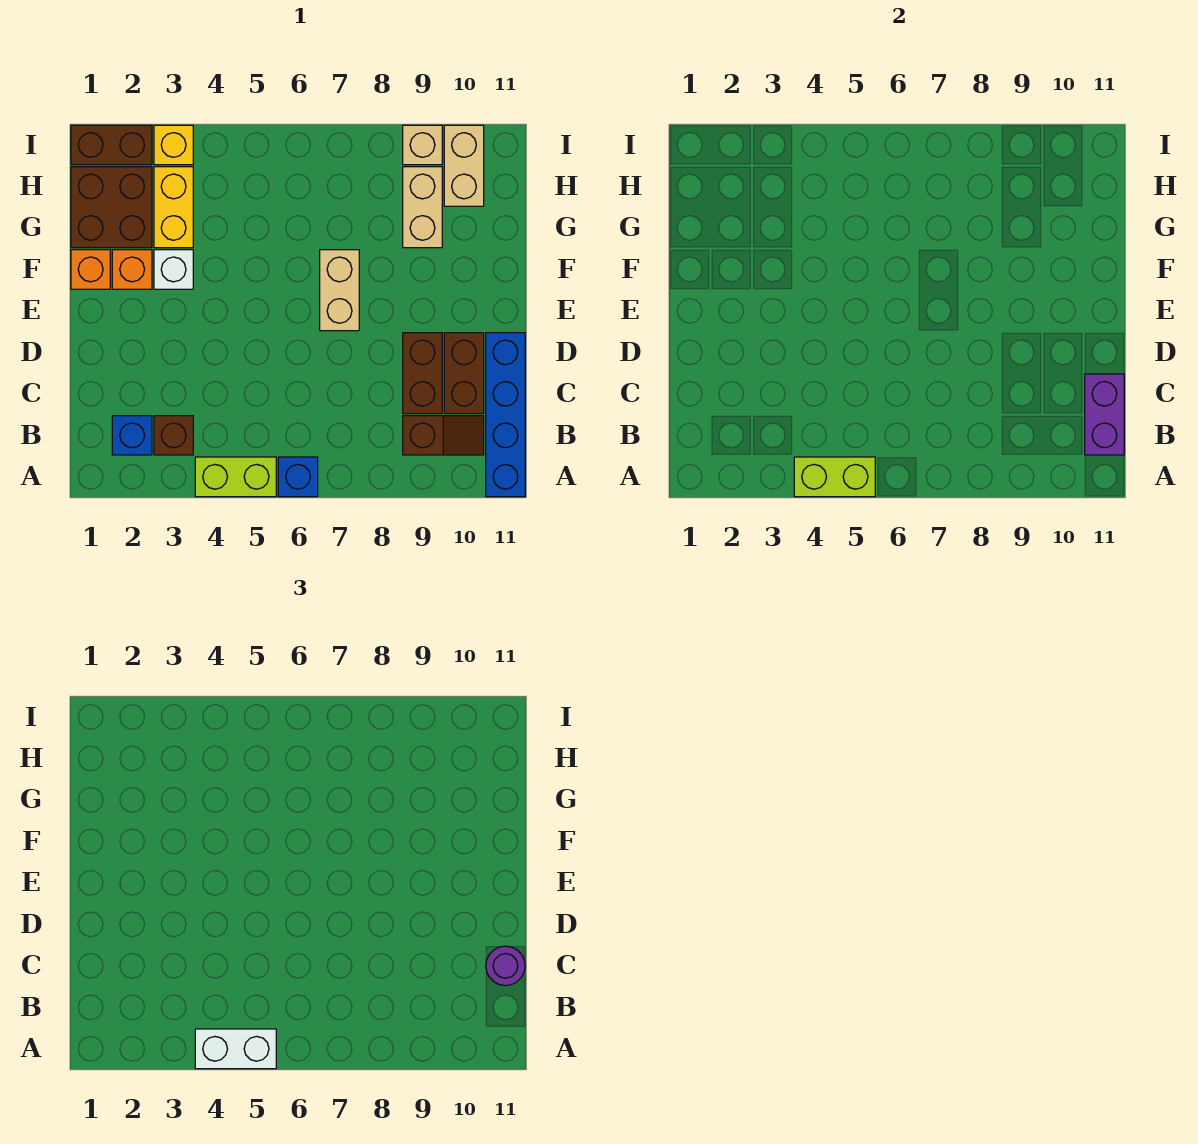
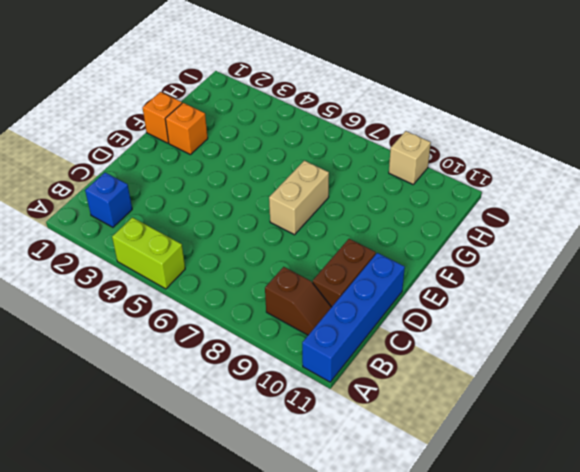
none -> blue brick A6 level 1
none -> brown brick B3 level 1
none -> brown brick C9:D9 level 1

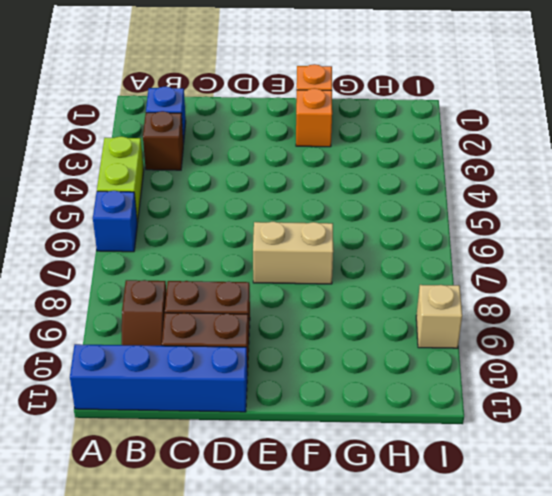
none -> white brick F3 level 1
none -> brown brick G1:H2 level 1
none -> yellow brick G3:H3 level 1

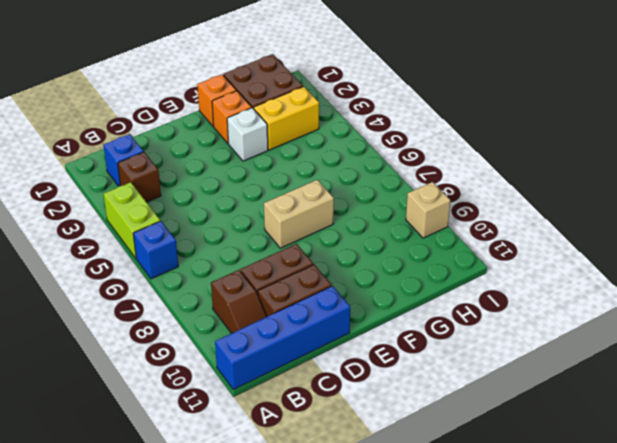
none -> tan brick G9:H9 level 1
none -> tan brick H10:I10 level 1
none -> brown brick I1:I2 level 1

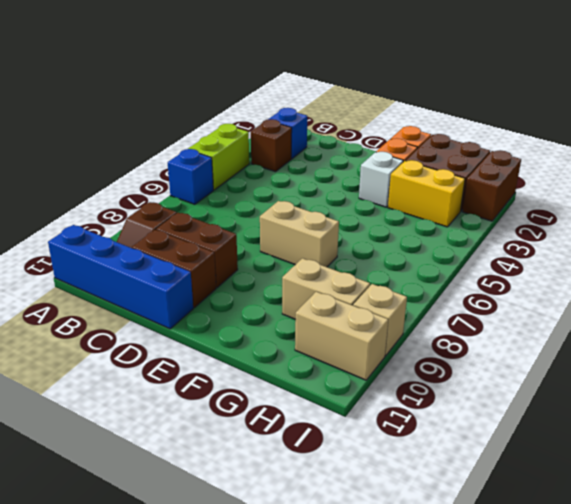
none -> yellow brick I3 level 1
none -> lime brick A4:A5 level 2
none -> purple brick B11:C11 level 2

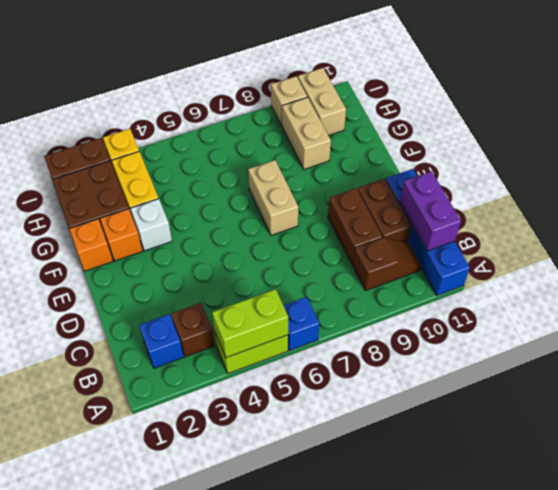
none -> white brick A4:A5 level 3
none -> purple round brick C11 level 3

